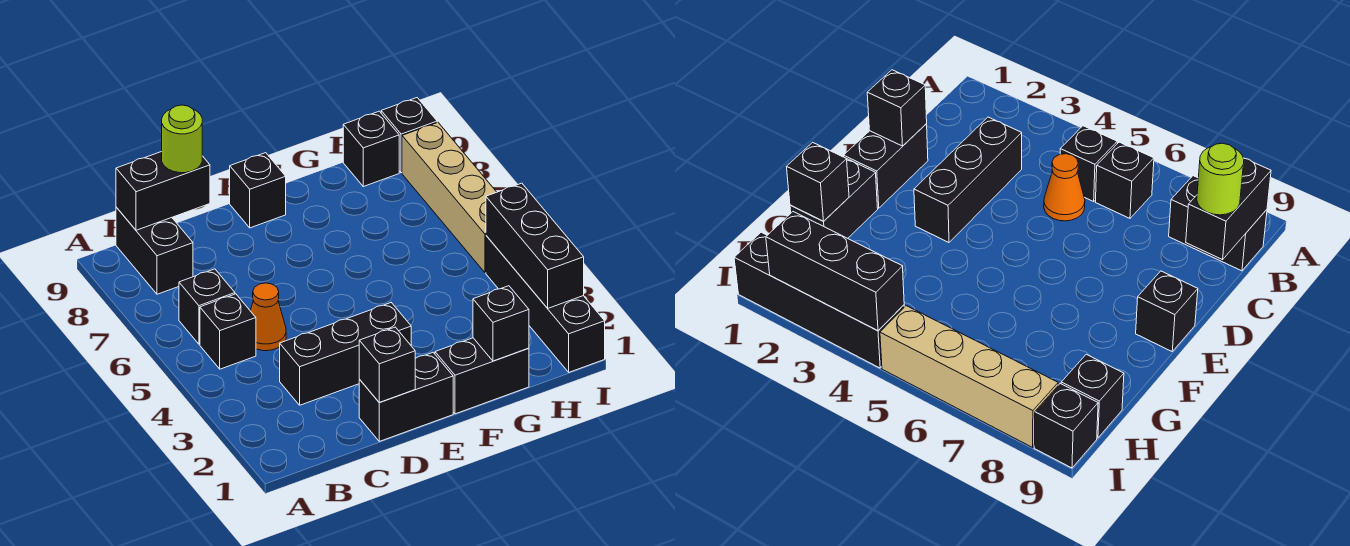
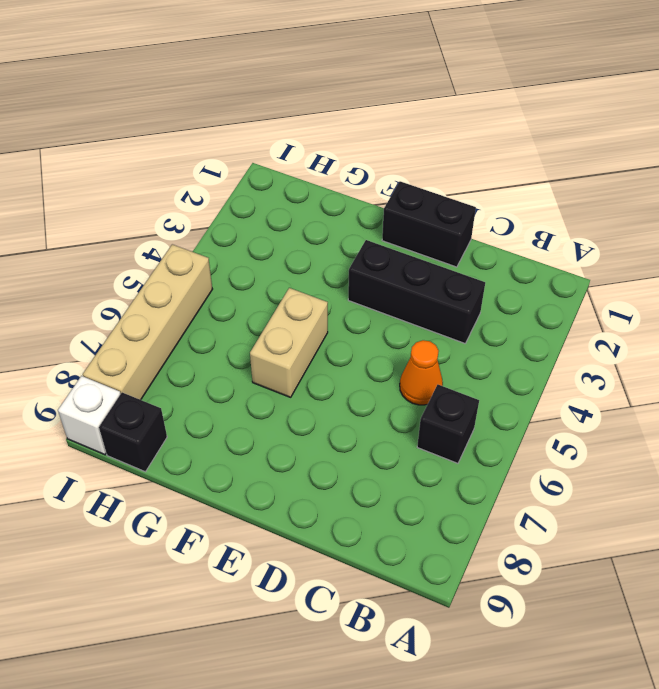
tan brick F5:F6 level 1 -> none
white brick I9 level 1 -> black brick I9 level 1
none -> black brick B5 level 1
none -> black brick B8:B9 level 1
none -> black brick E9 level 1

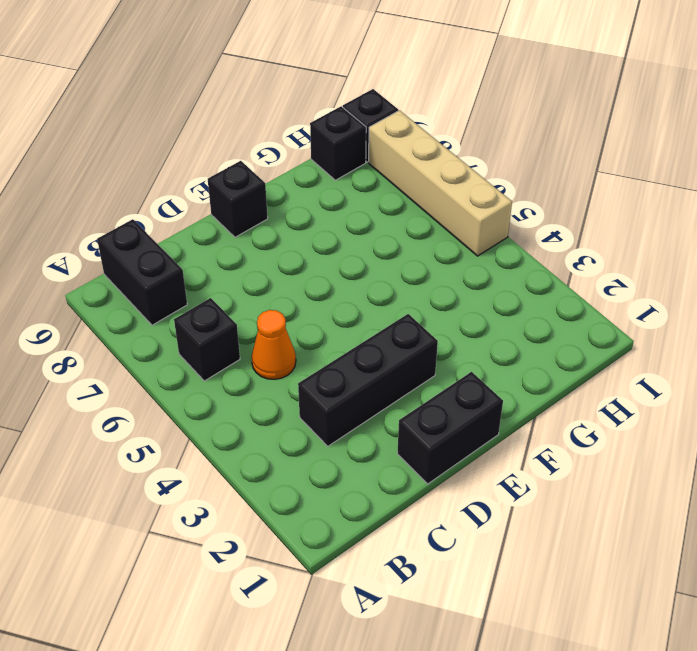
none -> black brick B5 level 1
none -> black brick F1:G1 level 1
none -> black brick I1:I4 level 1

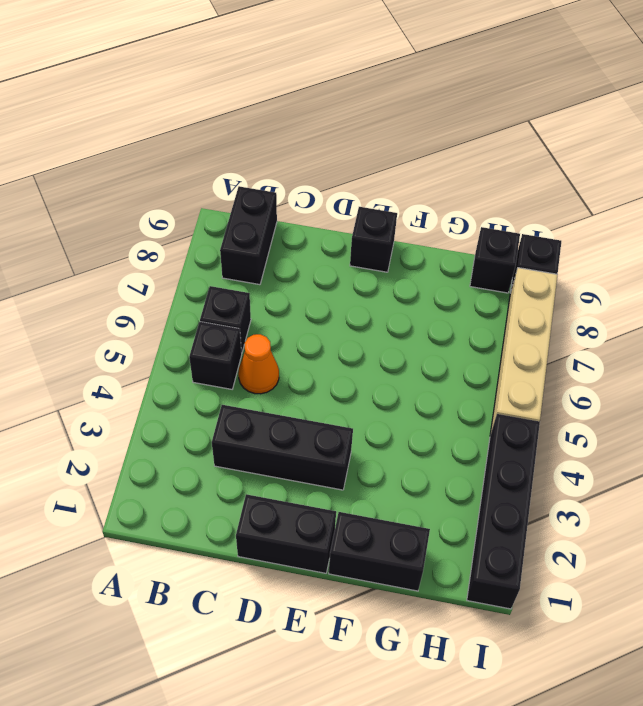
none -> black brick B9:C9 level 2
none -> black brick D1 level 2
none -> black brick G1 level 2

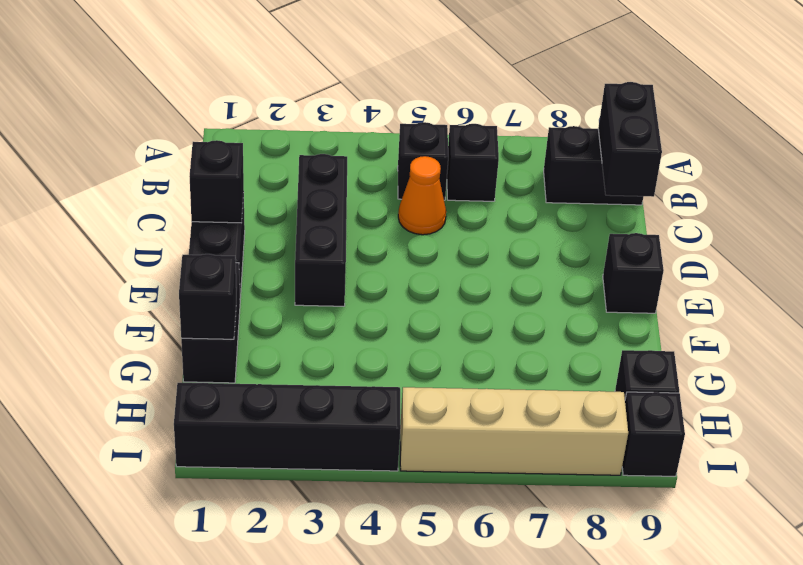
none -> black brick I2:I4 level 2
none -> lime round brick C9 level 3

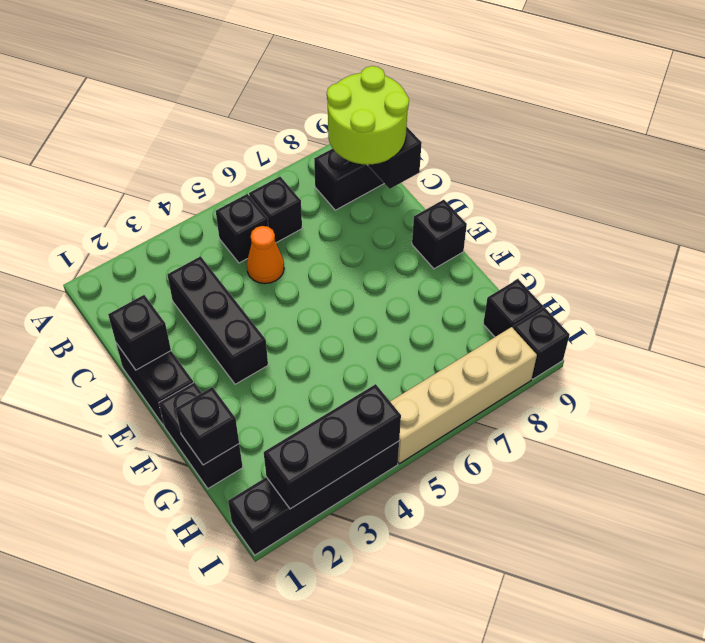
lime round brick B8:C9 level 3 -> lime round brick C9 level 3

